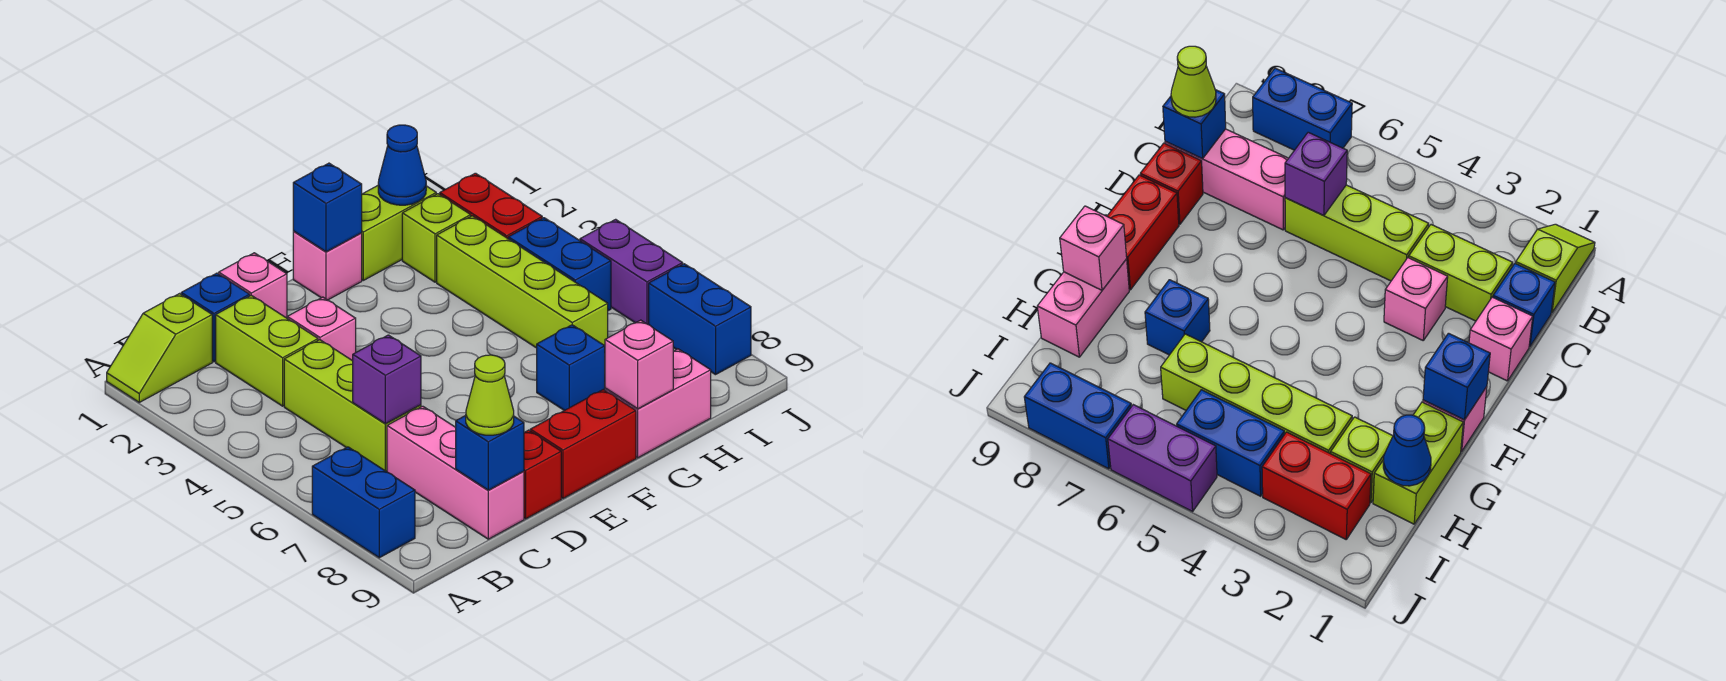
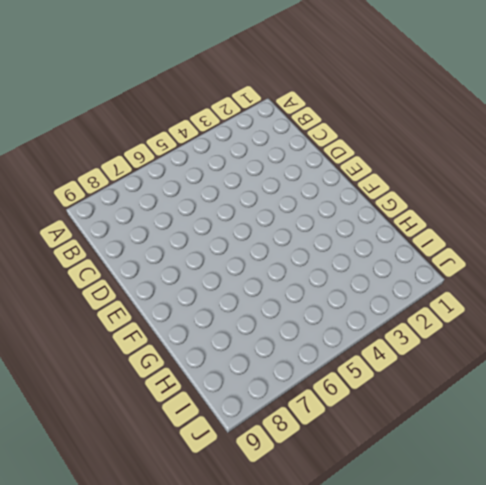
none -> lime slope A1:B1 level 1 top B
none -> blue brick A7:A8 level 1
none -> blue brick C1 level 1

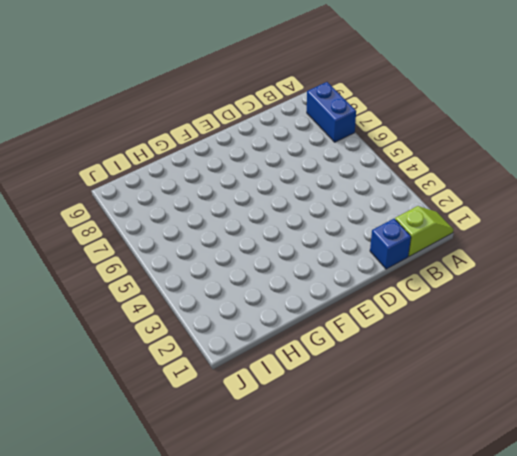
none -> lime brick C2:C3 level 1
none -> lime brick C4:C6 level 1
none -> pink brick C7:C9 level 1

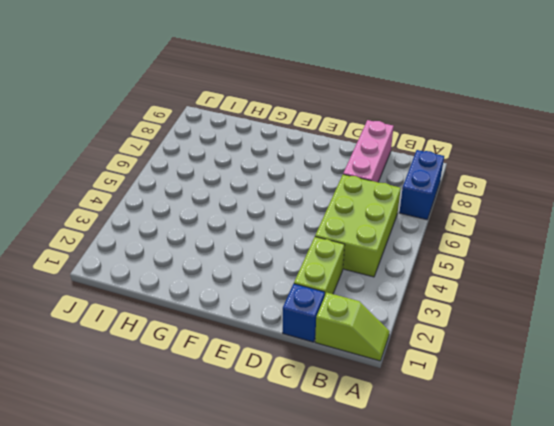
lime brick B4:C6 level 1 -> lime brick C4:C6 level 1
none -> pink brick D1 level 1
none -> pink brick D3 level 1
none -> red brick D9 level 1

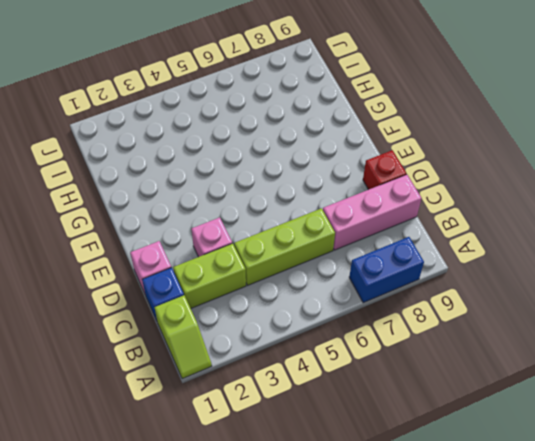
none -> red brick E9:F9 level 1
none -> pink brick F1 level 1
none -> lime brick G1:H1 level 1

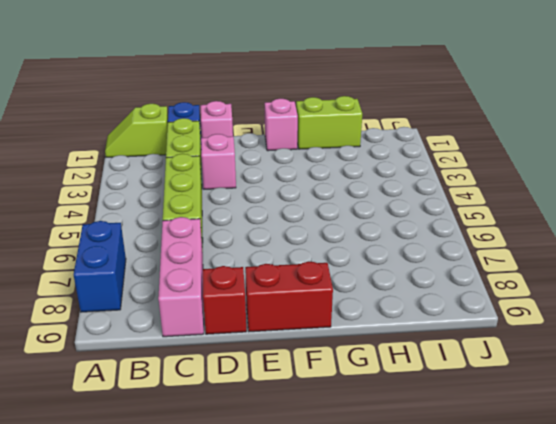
none -> blue brick G7 level 1
none -> pink brick G9:H9 level 1
none -> lime brick H2 level 1

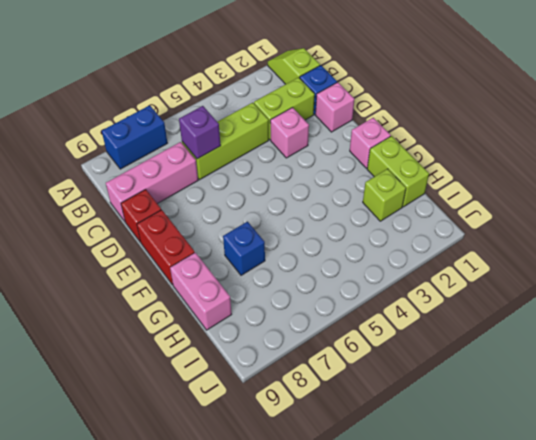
none -> lime brick H3:H6 level 1
none -> red brick I2:I3 level 1
none -> blue brick I4:I5 level 1

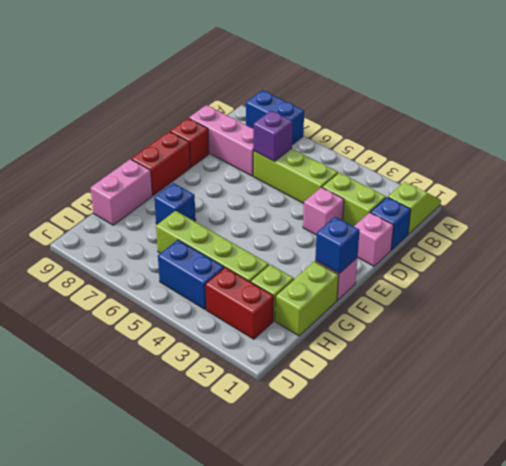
none -> purple brick J5:J6 level 1
none -> blue brick J7:J8 level 1
none -> blue brick C9 level 2

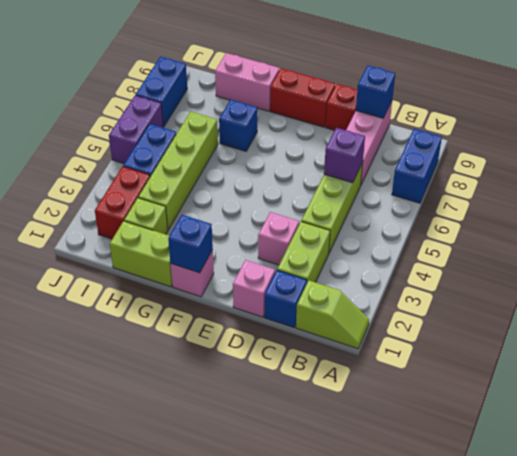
none -> pink brick G9 level 2
none -> blue cone H1 level 2
none -> lime cone C9 level 3

